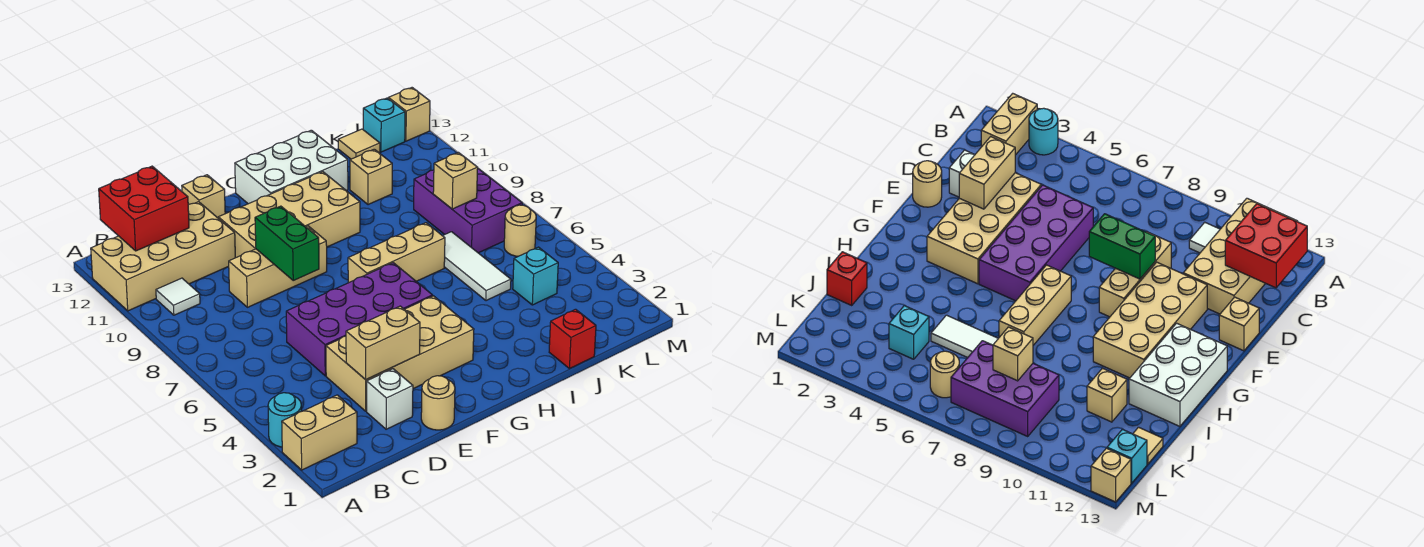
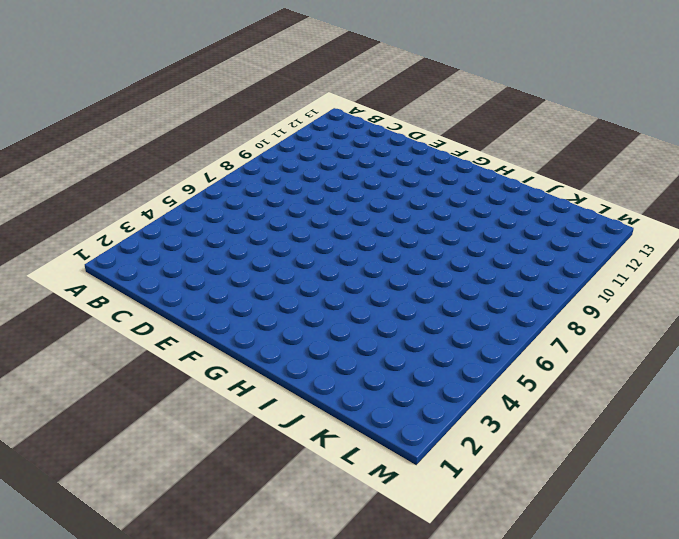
none -> tan brick A2:B2 level 1
none -> cyan round brick A3 level 1
none -> tan brick A11:D12 level 1

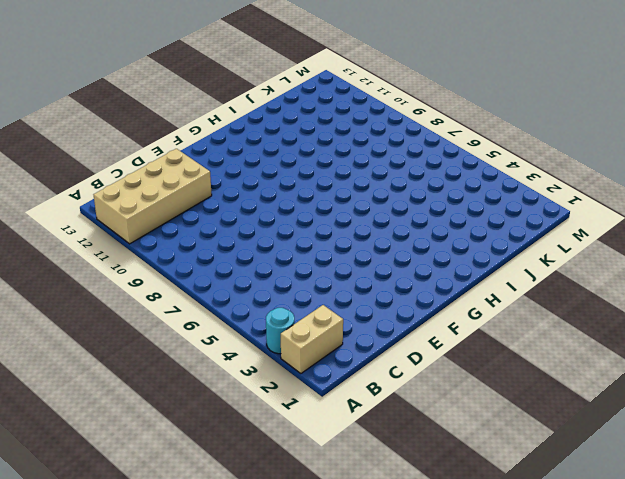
none -> white tile B10 level 1
none -> white brick D2 level 1
none -> tan brick D3:G4 level 1

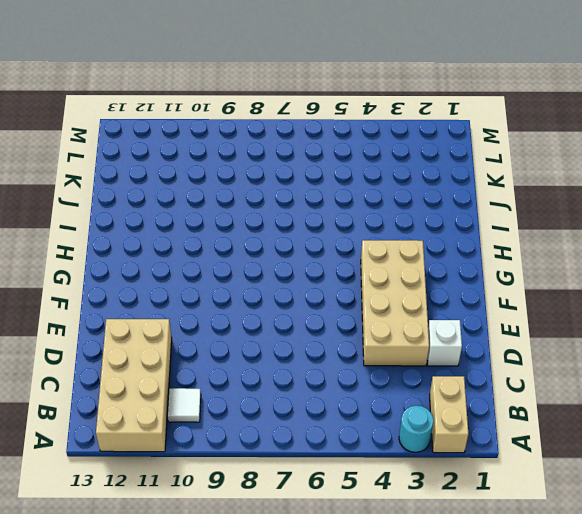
none -> purple brick D5:G6 level 1
none -> tan brick D9:F9 level 1
none -> tan round brick E1 level 1

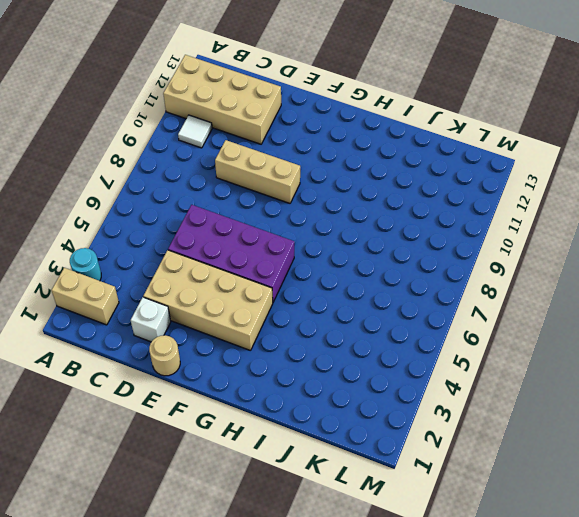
none -> tan brick E10:H11 level 1
none -> tan brick E13 level 1
none -> tan brick G7:I7 level 1

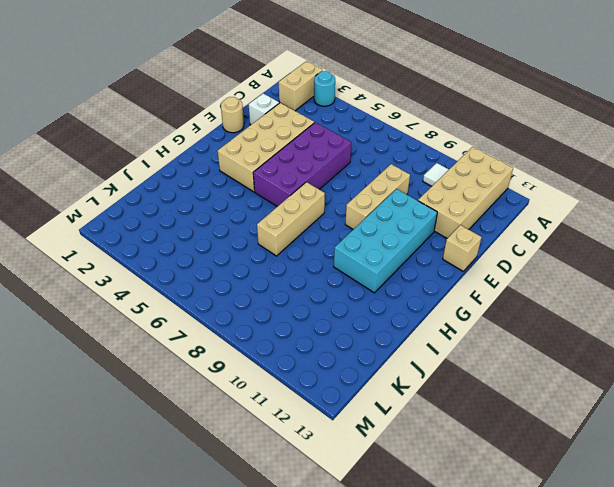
cyan brick E10:H11 level 1 -> tan brick E10:H11 level 1
none -> white brick G12:I13 level 1
none -> red brick J1 level 1
none -> white tile J5:J7 level 1

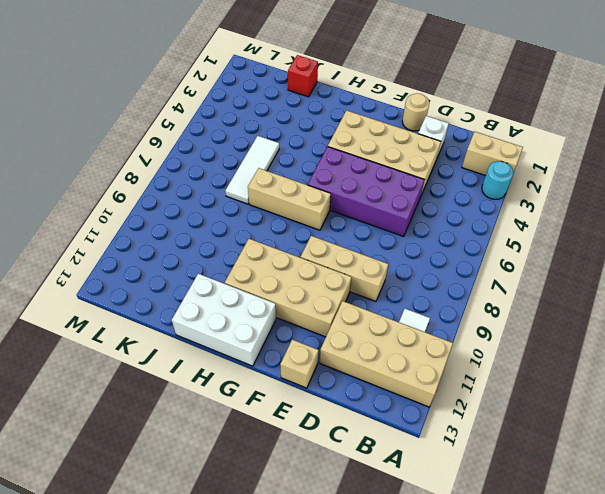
none -> tan brick J11 level 1
none -> cyan brick K4 level 1
none -> purple brick K7:L9 level 1

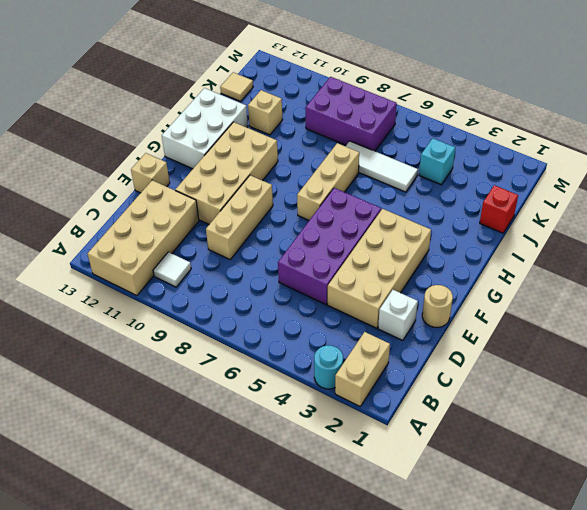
none -> tan round brick L6 level 1
none -> cyan brick L13 level 1
none -> tan brick M13 level 1

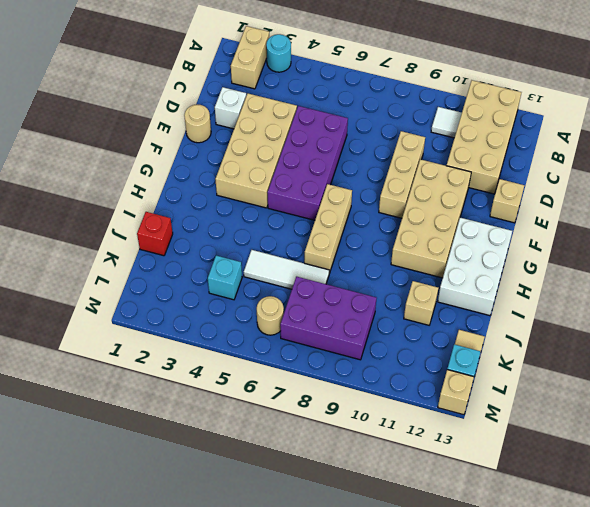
none -> red brick B12:C13 level 2
none -> tan brick D3:E3 level 2
none -> green brick E8:E9 level 2

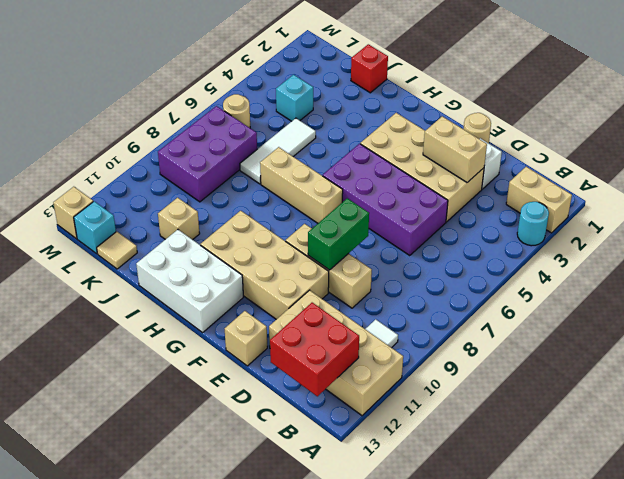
none -> tan brick K8 level 2

